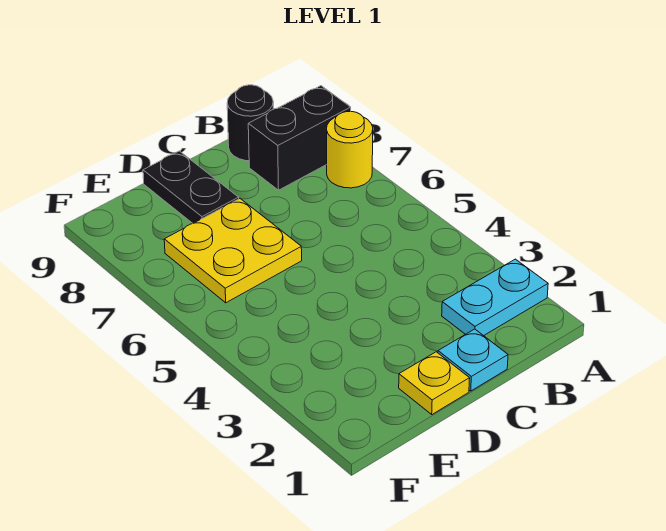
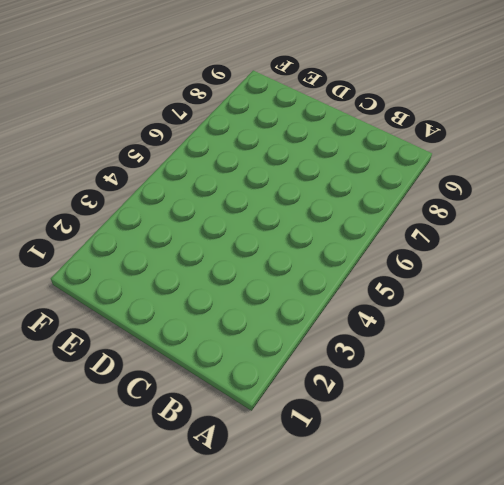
none -> cyan plate A2:B2 level 1
none -> yellow round brick A7 level 1

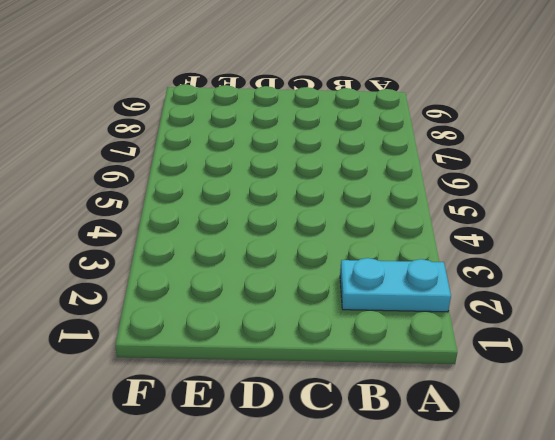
none -> yellow round brick A7 level 1
none -> black brick A8:B8 level 1

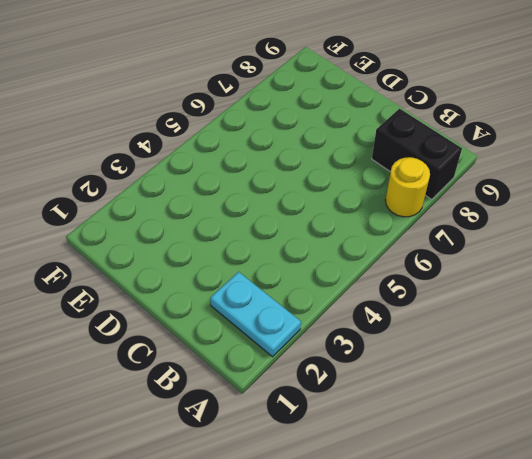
none -> black round brick B9 level 1
none -> cyan plate C1 level 1

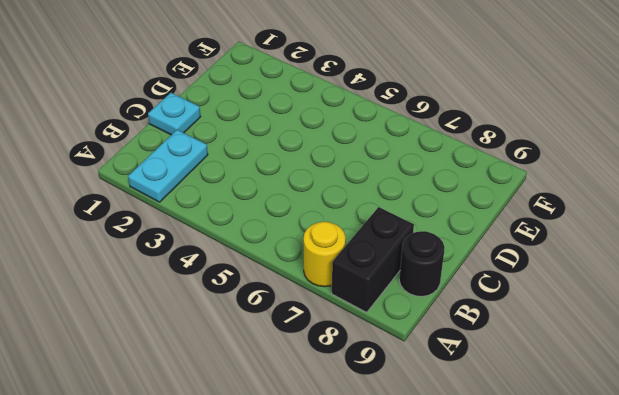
none -> yellow plate D1 level 1
none -> yellow plate D6:E7 level 1

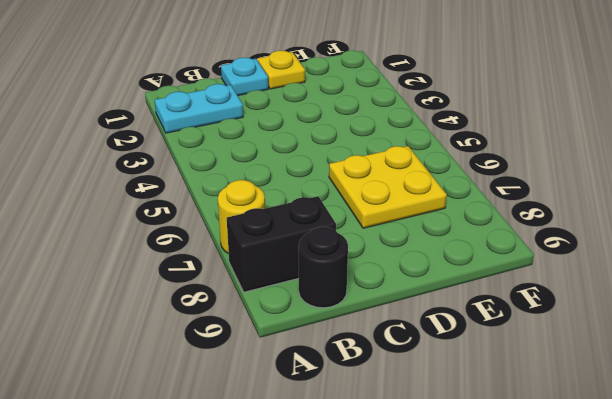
none -> black plate D8:D9 level 1

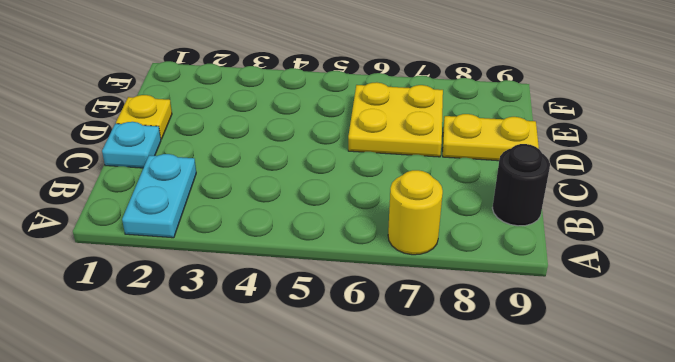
yellow plate D8:D9 level 1 -> black plate D8:D9 level 1
none -> black brick A8:B8 level 1

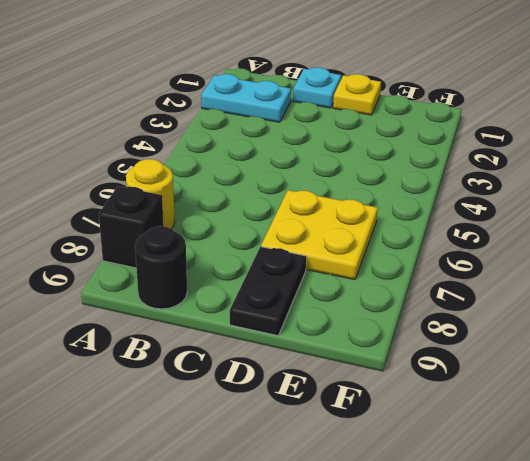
black brick A8 level 1 -> black brick A8:B8 level 1

